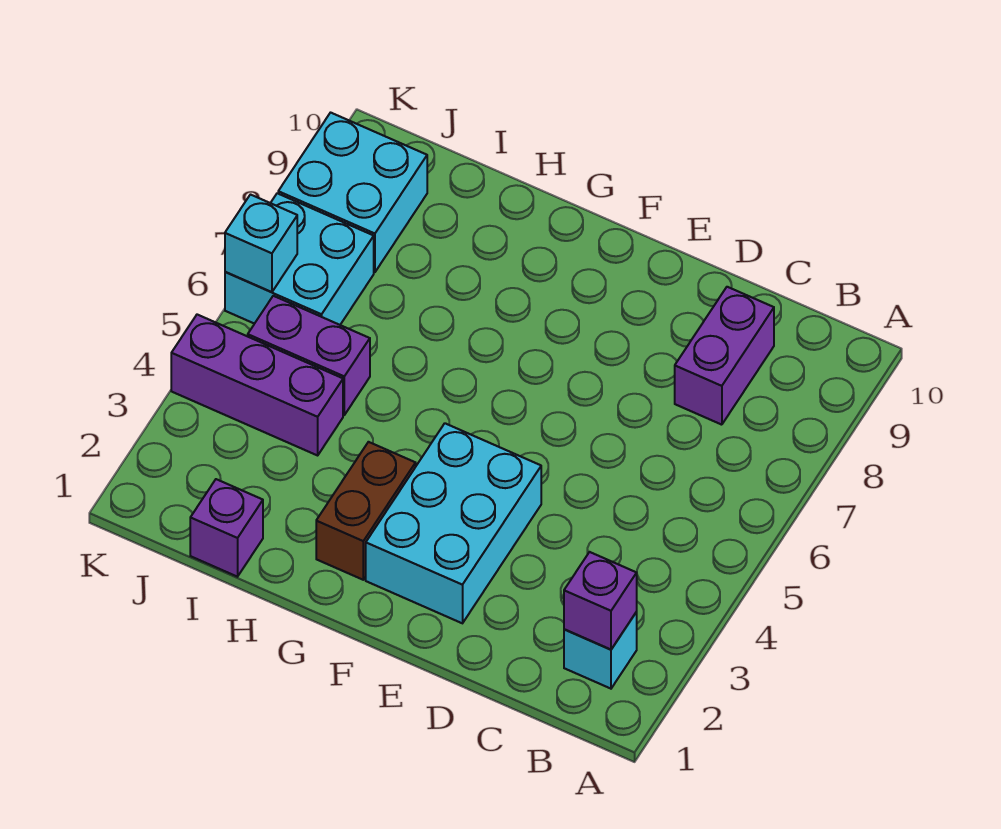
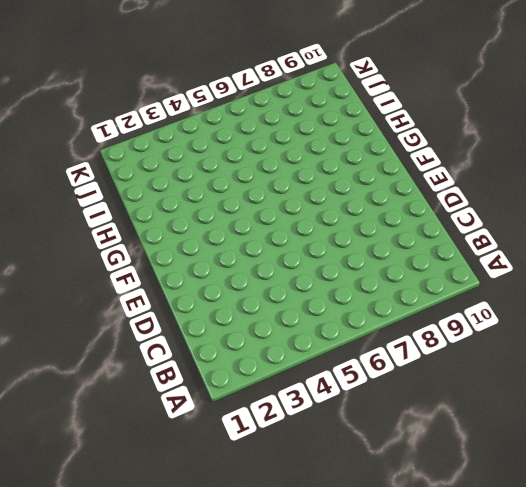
none -> cyan brick B2 level 1
none -> purple brick C8:C9 level 1

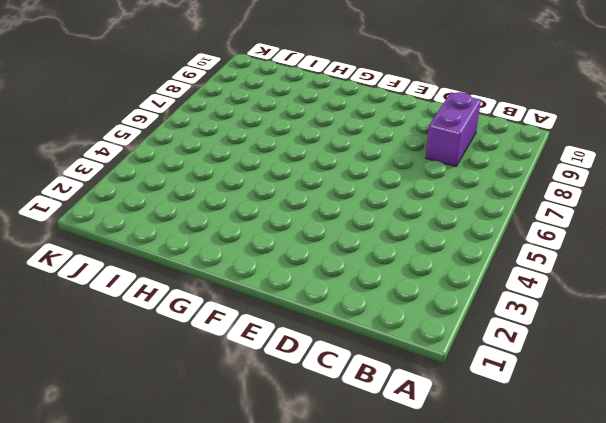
none -> cyan brick B2 level 1
none -> cyan brick E2:F4 level 1

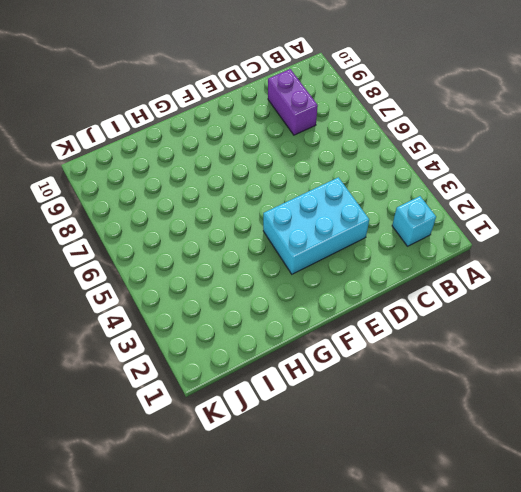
cyan brick D3:F4 level 1 -> cyan brick E2:F4 level 1
none -> brown brick G2:G3 level 1
none -> purple brick I1 level 1

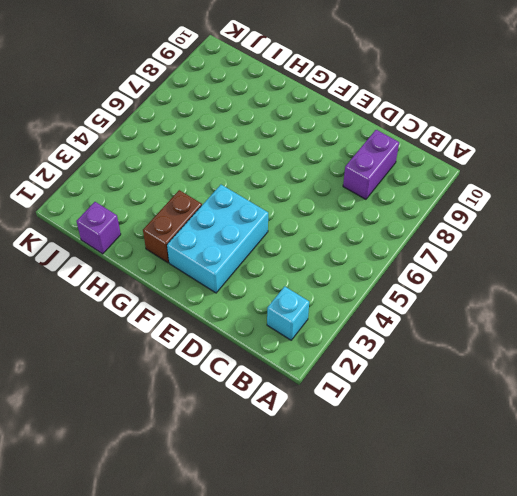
none -> purple brick I4:K4 level 1
none -> purple brick I5:J5 level 1

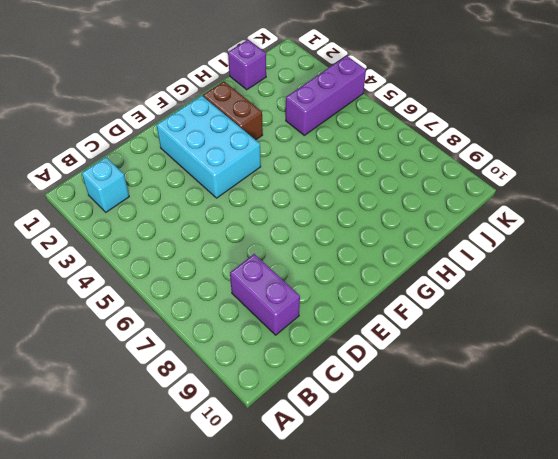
none -> purple brick I5:J5 level 1
none -> cyan brick J6:K7 level 1

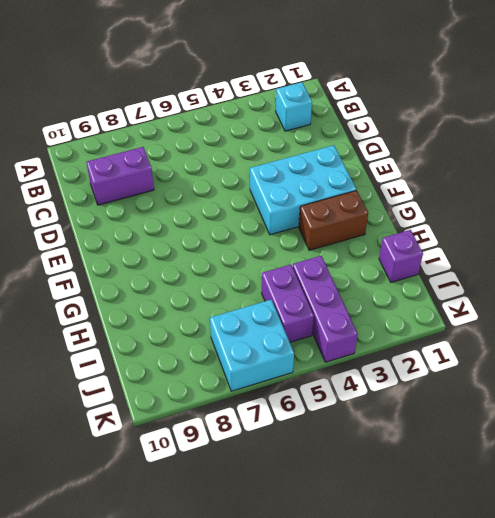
none -> cyan brick J8:K9 level 1
none -> purple brick B2 level 2

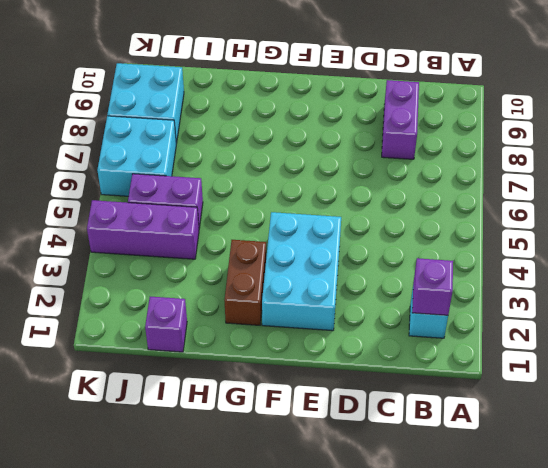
none -> cyan brick K6 level 2

